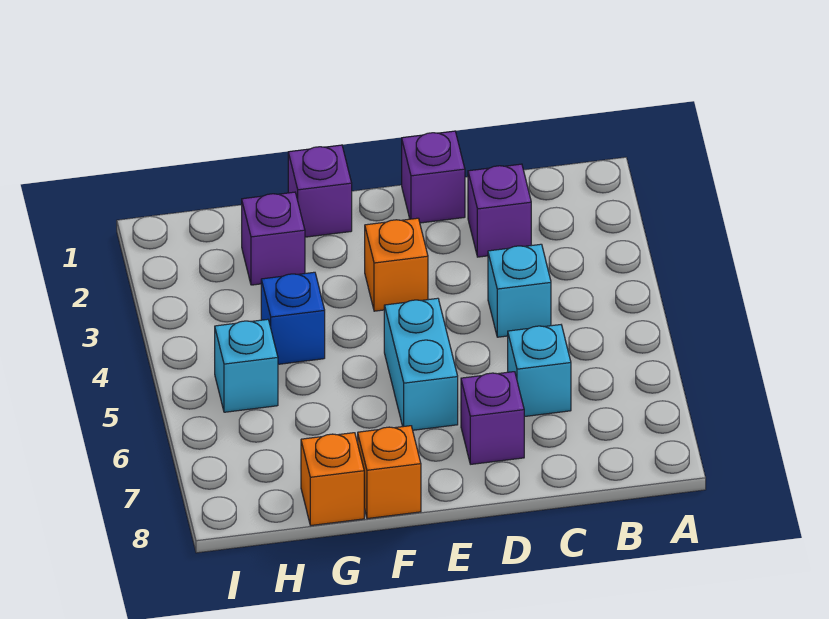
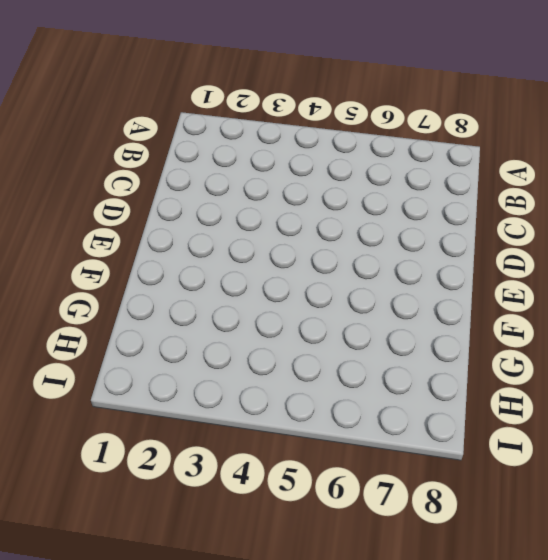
none -> purple brick C2 level 1
none -> cyan brick C4 level 1
none -> cyan brick C6 level 1

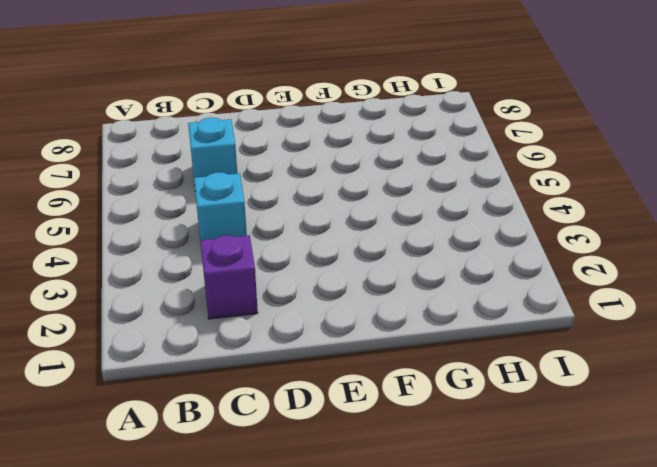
none -> purple brick D1 level 1
none -> purple brick D7 level 1
none -> orange brick E3 level 1

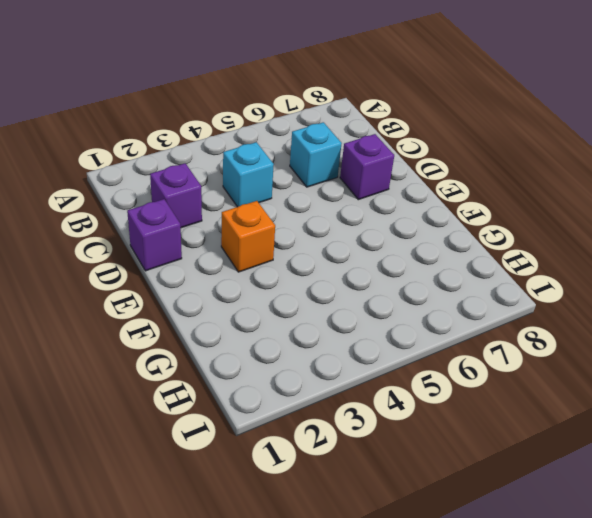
none -> cyan brick E5:E6 level 1
none -> purple brick F1 level 1
none -> orange brick F8 level 1

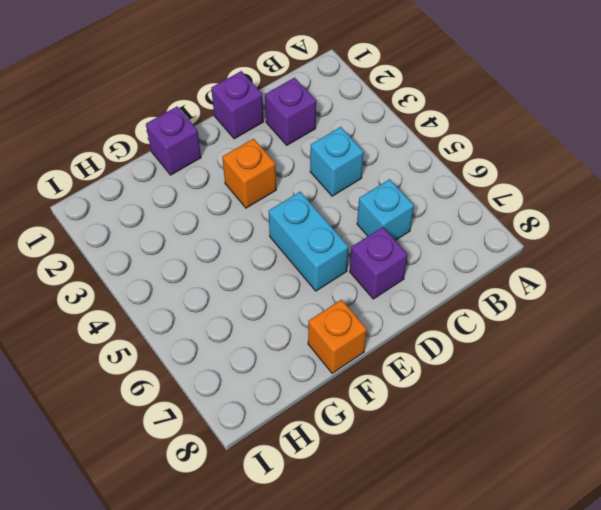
none -> purple brick G2 level 1
none -> blue brick G4 level 1
none -> orange brick G8 level 1

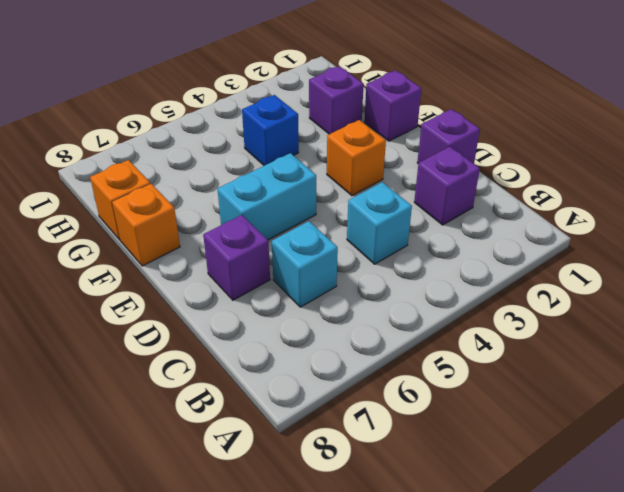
none -> cyan brick H5 level 1

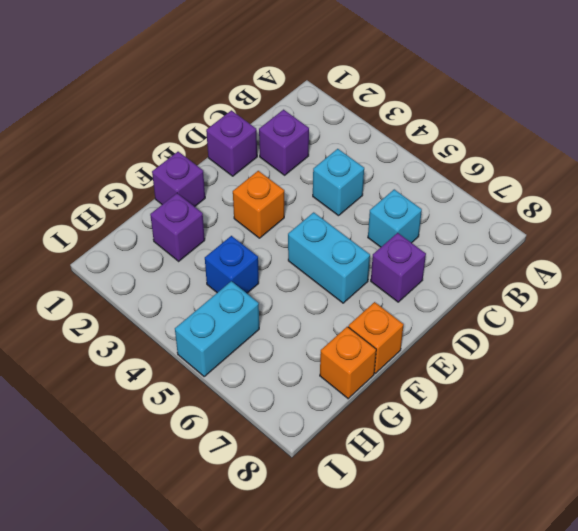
cyan brick H5:I5 level 1 -> cyan brick H5 level 1

